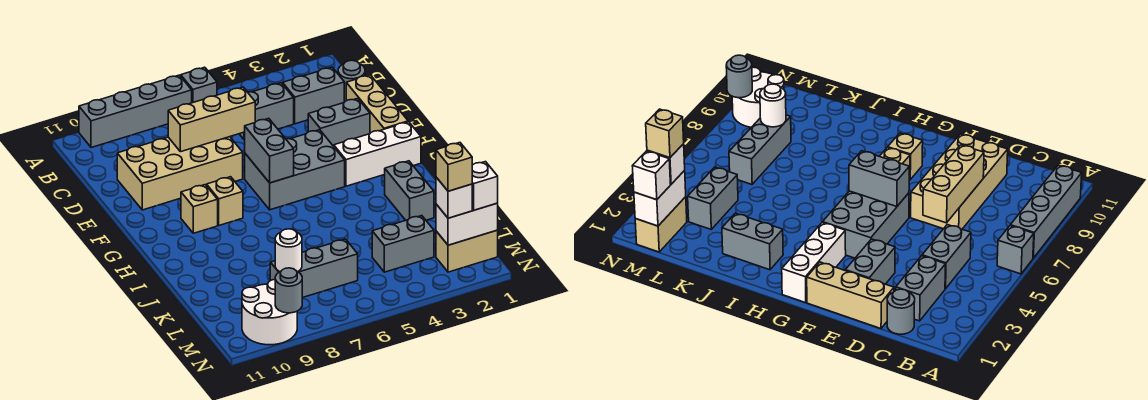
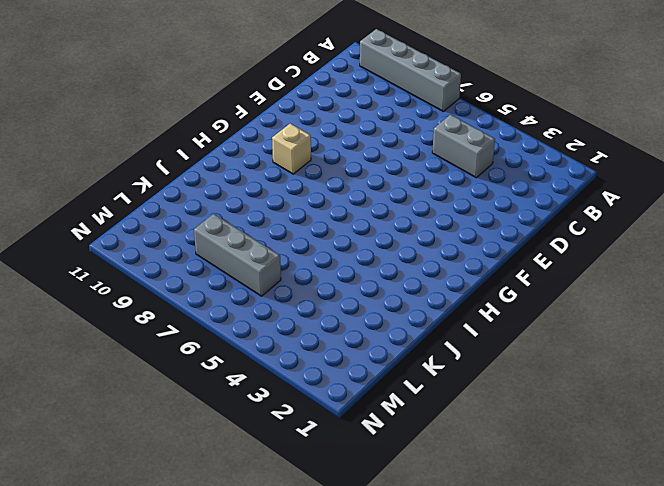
none -> grey brick A6 level 1
none -> grey round brick C1 level 1
none -> grey brick C2:C3 level 1

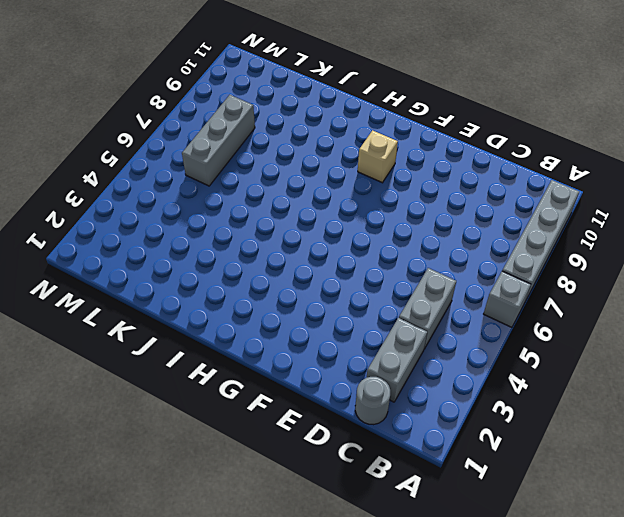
none -> tan brick D1:F1 level 1
none -> tan brick D7:E10 level 1
none -> grey brick E2:E3 level 1

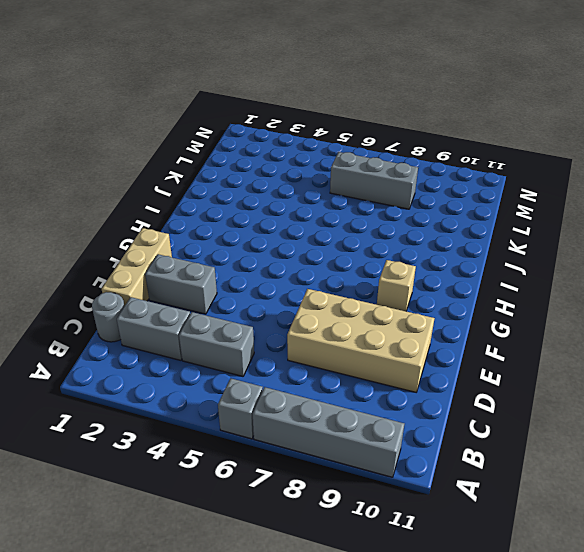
none -> grey brick F4:G6 level 1
none -> white brick G1:G3 level 1
none -> tan brick G8 level 1

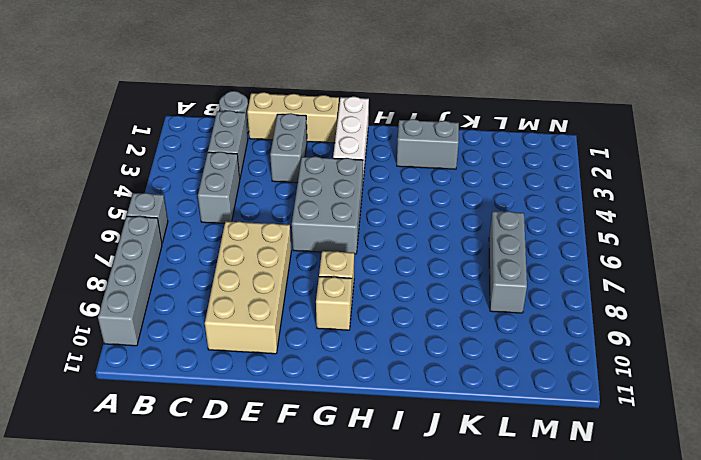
none -> grey brick L3:L4 level 1
none -> tan brick M1:M2 level 1
none -> white round brick M9:N10 level 1

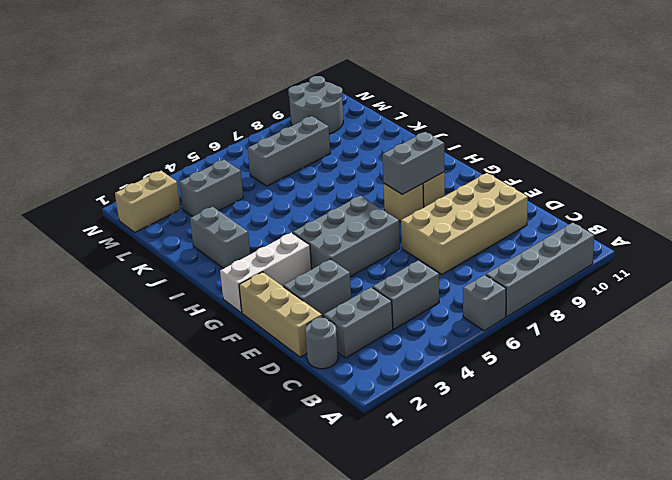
grey brick G8:G9 level 2 -> grey brick F6:G6 level 2
grey round brick M9:N10 level 1 -> white round brick M9:N10 level 1
none -> tan brick D6:D8 level 2
none -> white round brick L8 level 2
none -> white brick M1:M2 level 2

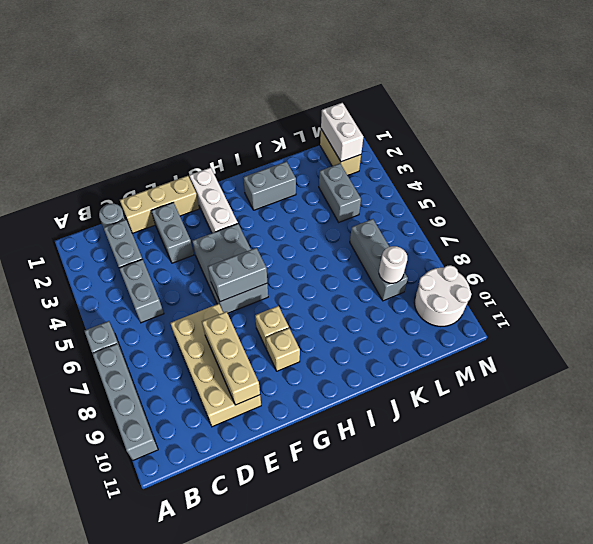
tan brick E8:E10 level 2 -> tan brick D6:D8 level 2
none -> grey round brick N9 level 2
none -> white brick M1 level 3
none -> white brick M2 level 3

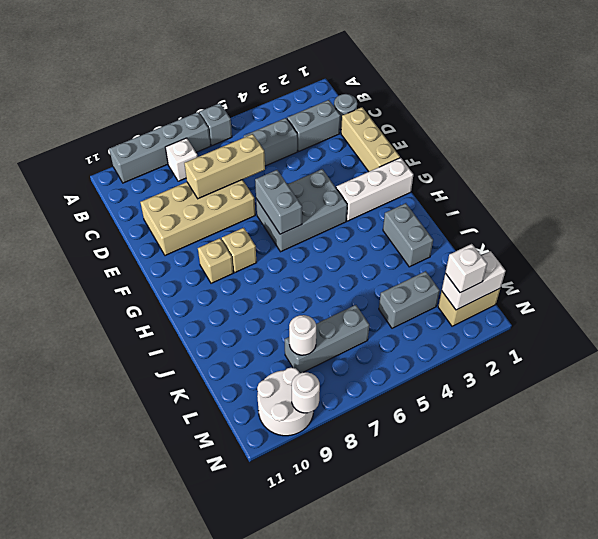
white brick B8 level 1 -> white brick M1 level 3
white round brick N9 level 2 -> grey round brick N9 level 2
none -> grey brick E2:E3 level 1
none -> tan brick M2 level 4

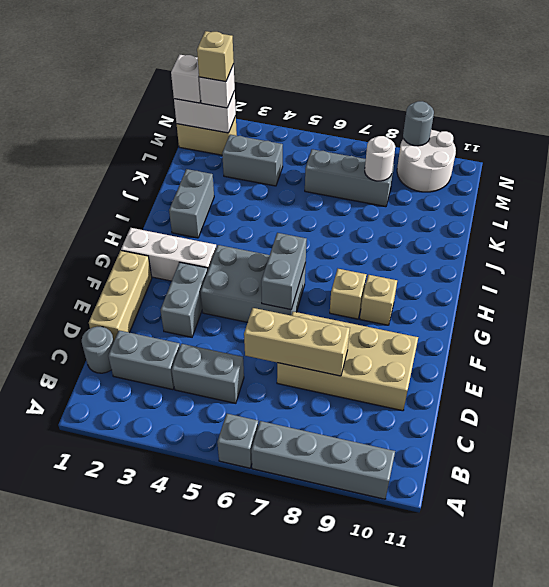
grey brick E3:F3 level 1 -> grey brick E2:E3 level 1

